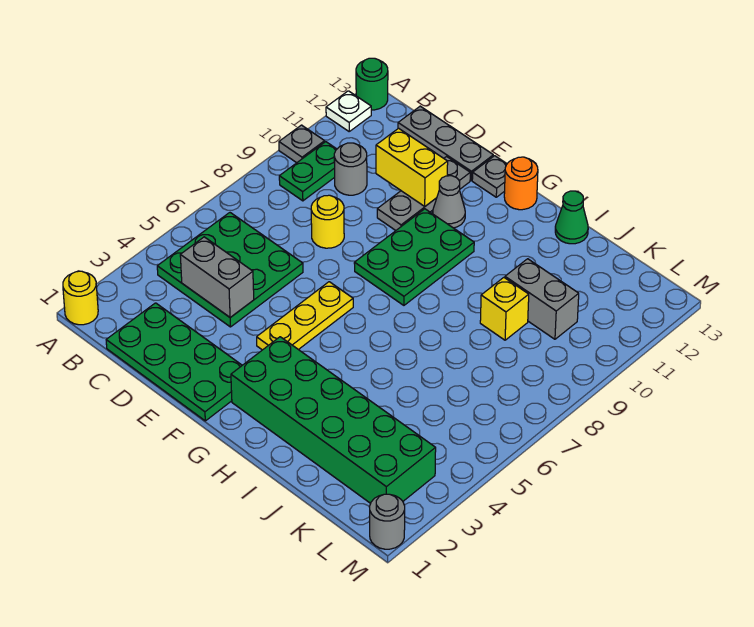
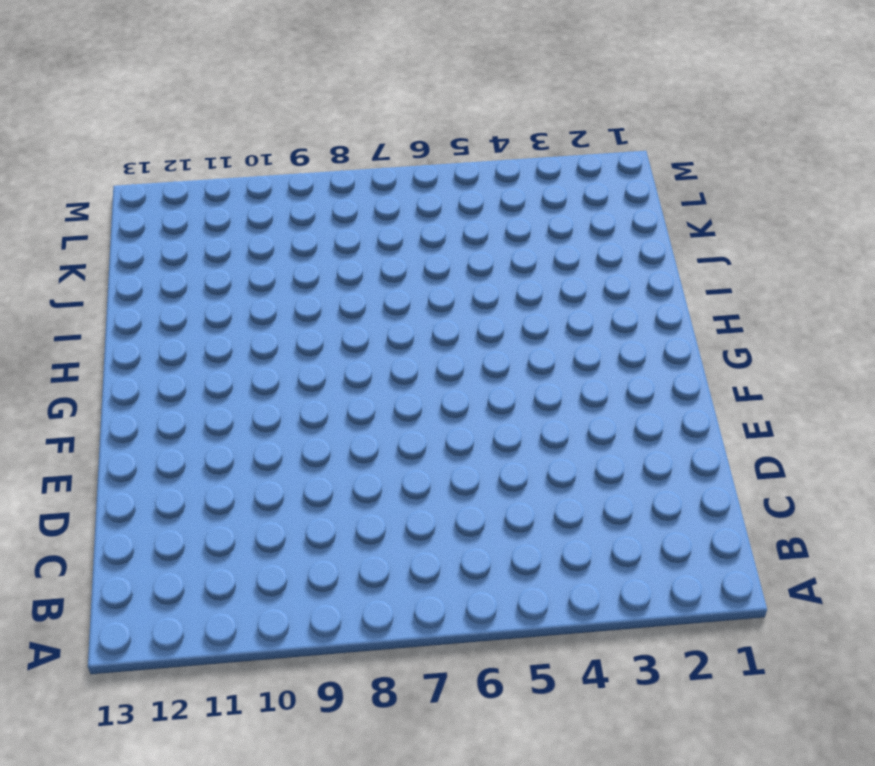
none -> yellow round brick A1 level 1
none -> grey plate A10 level 1
none -> white plate A12 level 1

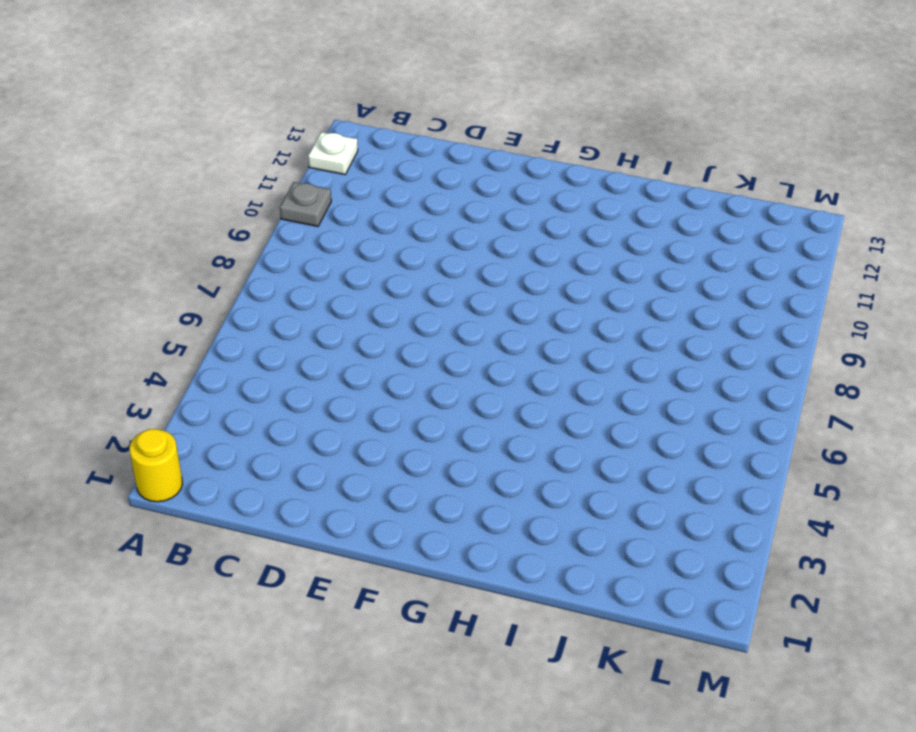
none -> green round brick A13 level 1
none -> green plate B4:D6 level 1
none -> green plate B9:B10 level 1

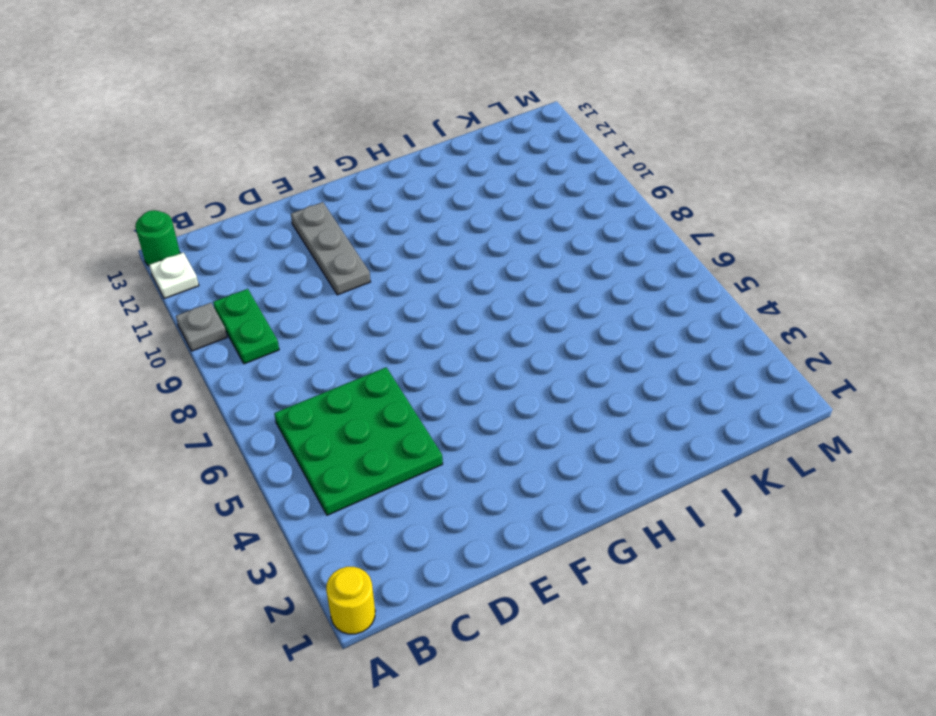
none -> green plate C1:F2 level 1
none -> grey round brick C10 level 1
none -> grey plate C13:E13 level 1

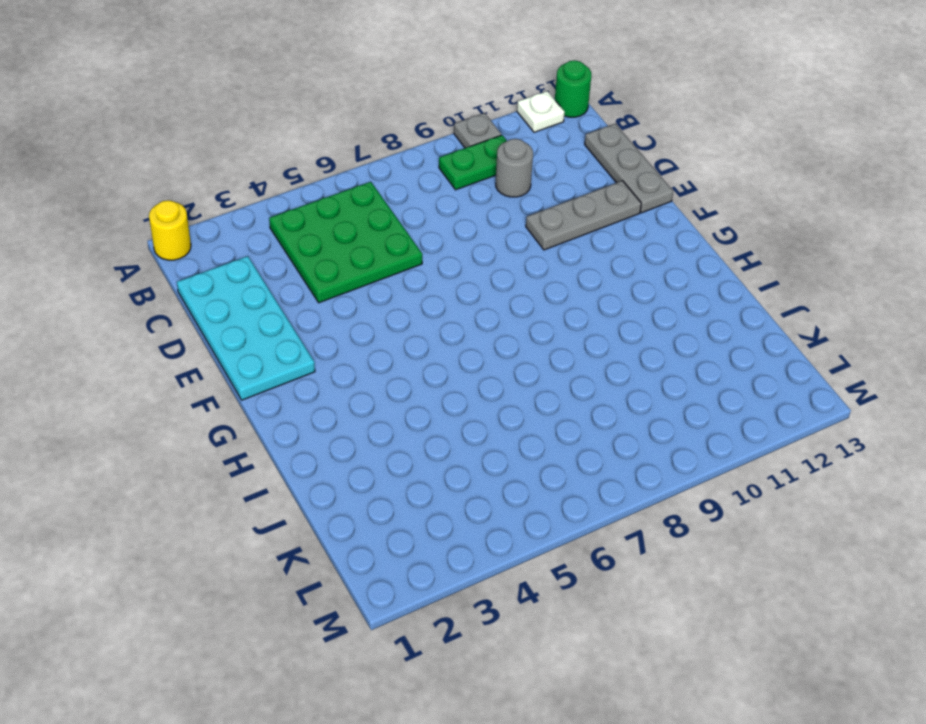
cyan plate C1:F2 level 1 -> green plate C1:F2 level 1
none -> yellow round brick D8 level 1
none -> yellow plate F4:F6 level 1
none -> green plate F8:G10 level 1

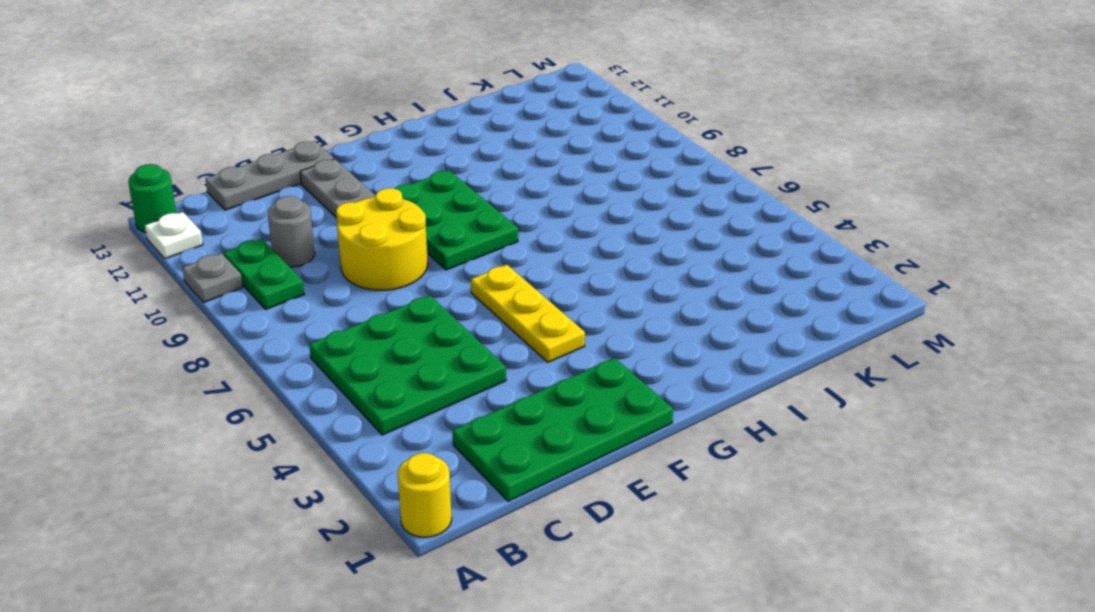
yellow round brick D8:E9 level 1 -> yellow round brick D8 level 1
none -> grey cone F11 level 1
none -> grey plate F13 level 1
none -> green brick G2:L3 level 1

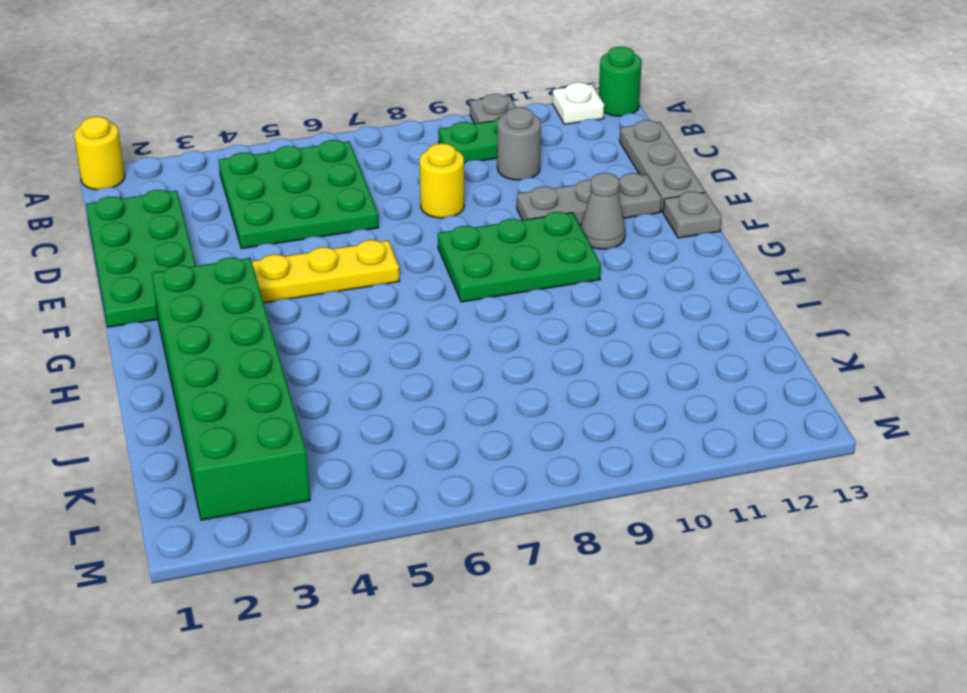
none -> orange round brick G13 level 1
none -> green cone I13 level 1
none -> yellow brick J9 level 1

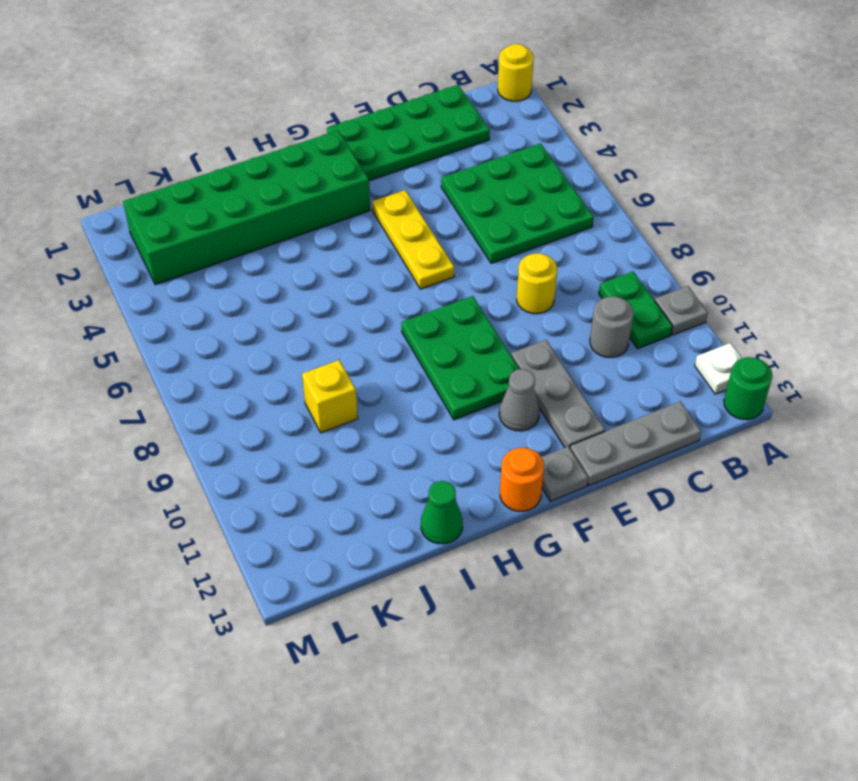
none -> grey brick J10:K10 level 1
none -> grey round brick M1 level 1
none -> grey brick C4:D4 level 2

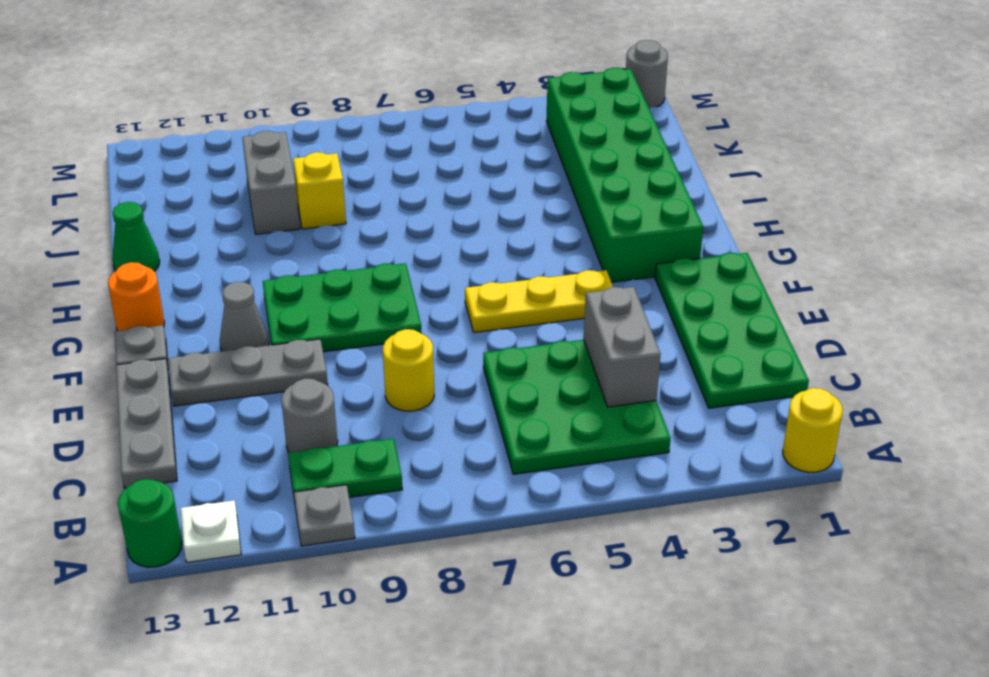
none -> yellow brick D11:E11 level 2

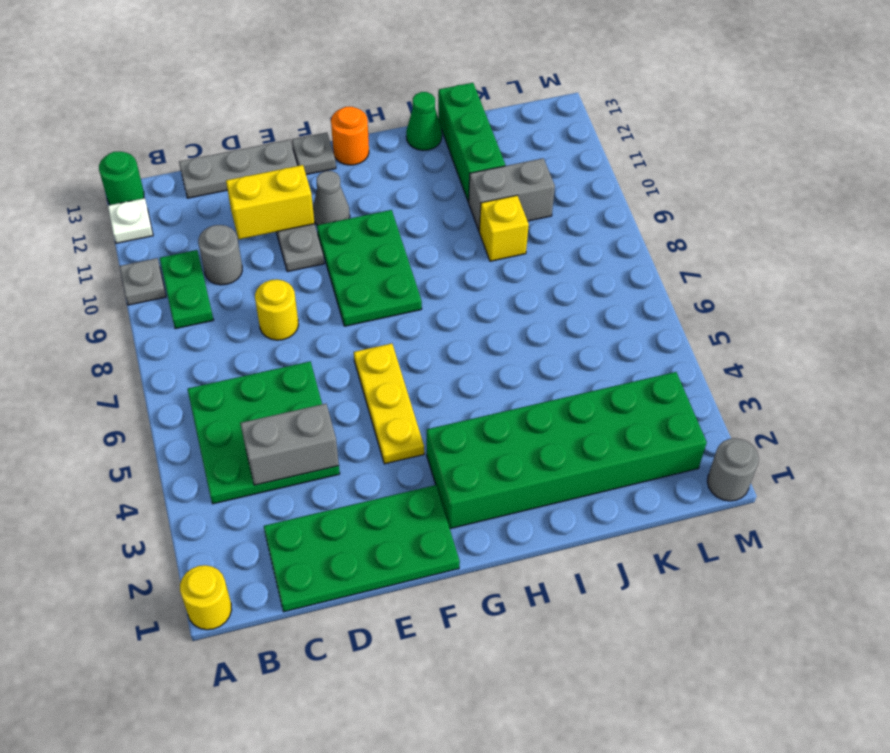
green brick J11:J13 level 1 -> none

